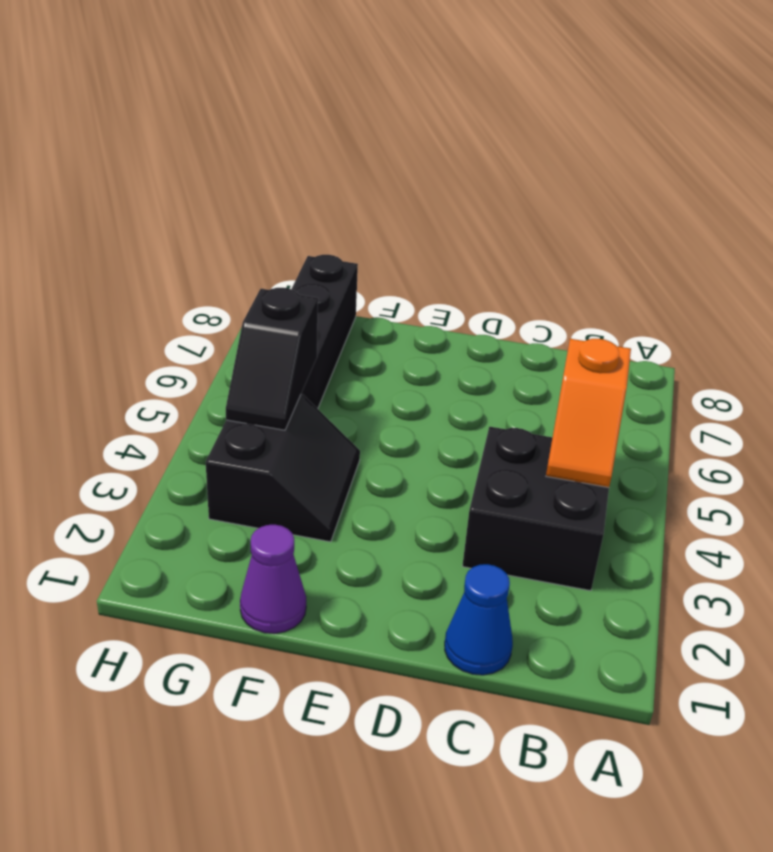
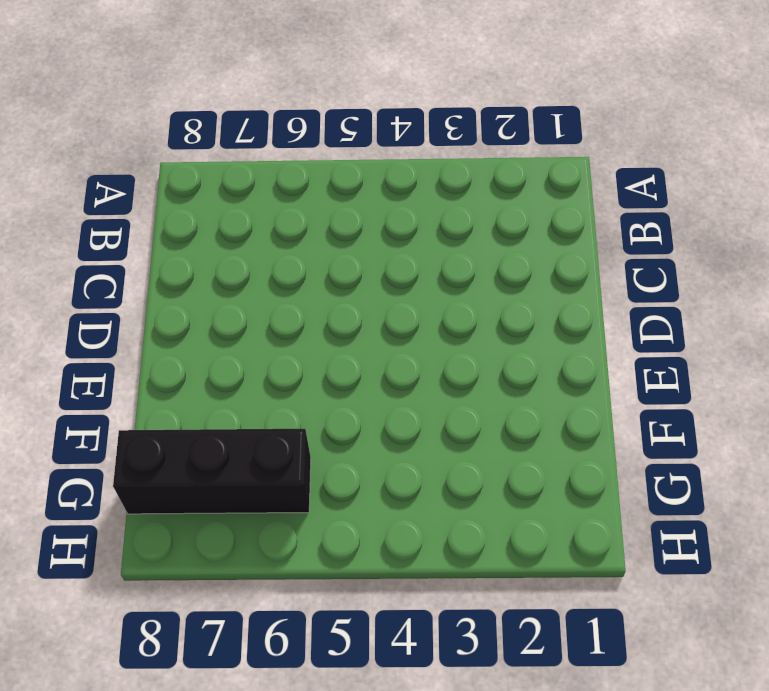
none -> black brick B3:C4 level 1
none -> blue cone C1 level 1

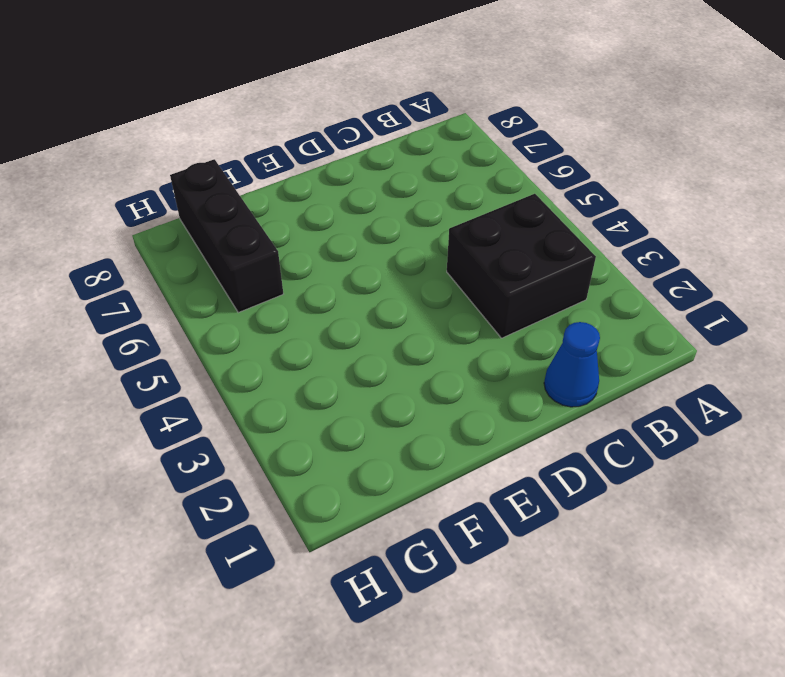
none -> purple cone F1 level 1
none -> black slope F3:G4 level 1 top G

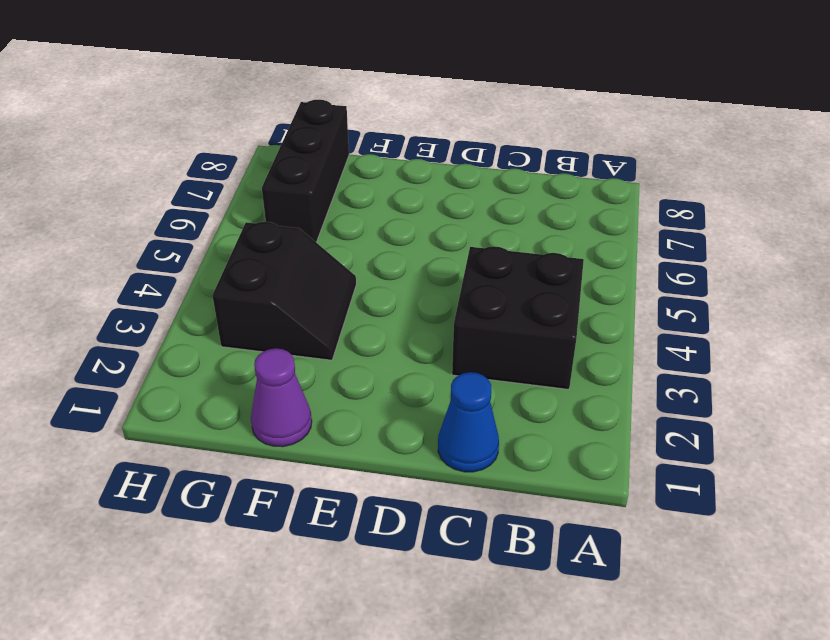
none -> orange slope B4:B5 level 2 top 5
none -> black slope G4:G5 level 2 top 5

